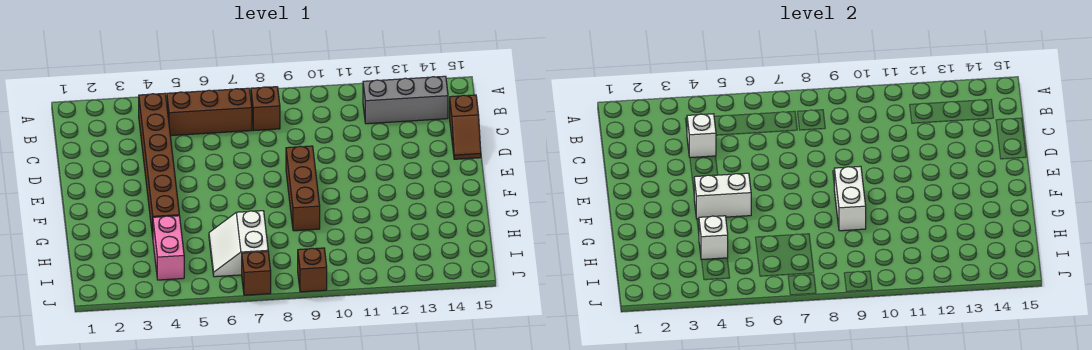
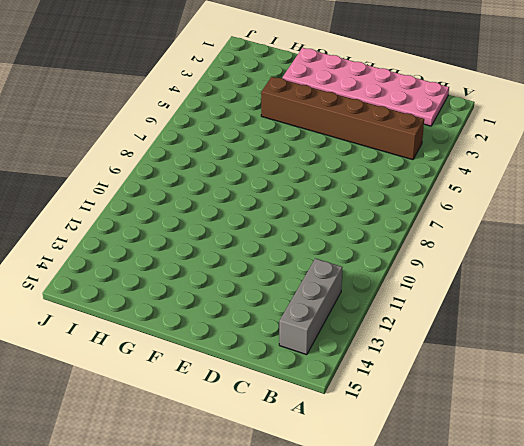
pink plate B1:G2 level 1 -> none
none -> brown brick B5:B7 level 1
none -> brown brick B8 level 1
none -> brown slope C15:D15 level 1 top C

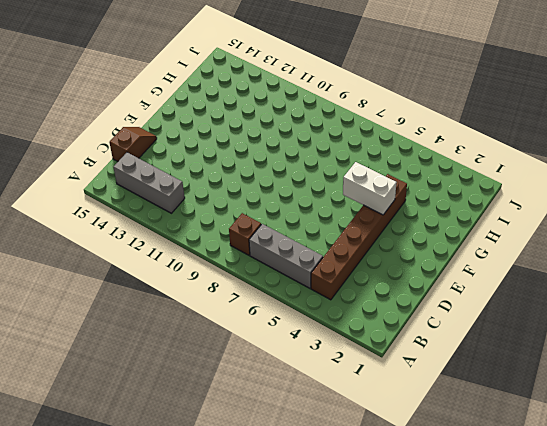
grey brick B5:B7 level 1 -> brown brick B5:B7 level 1
none -> brown brick E9:G9 level 1
none -> pink brick H4:I4 level 1
none -> white slope H6:I7 level 1 top 7

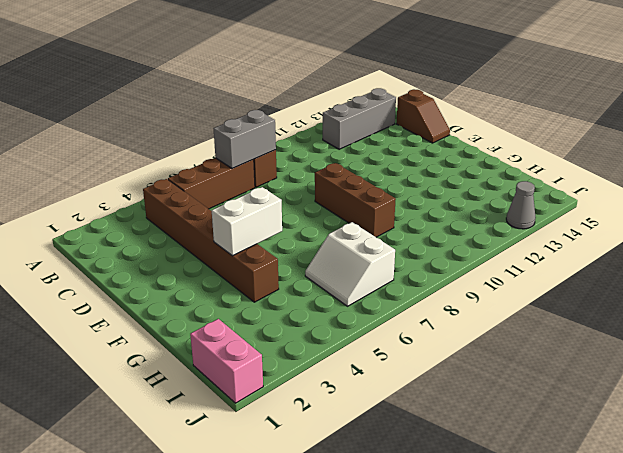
grey brick B7:B8 level 2 -> none
pink brick I1:J1 level 1 -> pink brick H4:I4 level 1
grey cone J13 level 1 -> none
none -> brown brick J7 level 1
none -> brown brick J9 level 1
none -> white brick C4 level 2

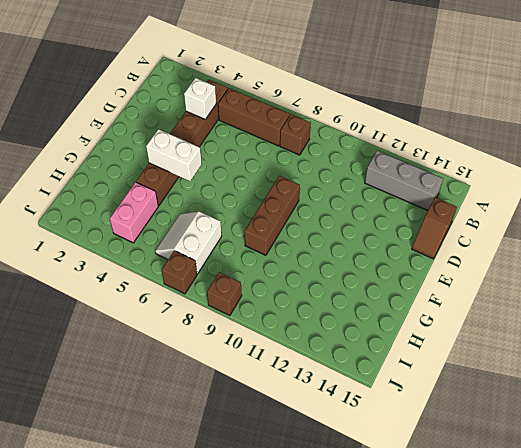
none -> white brick F9:G9 level 2
none -> white brick H4 level 2

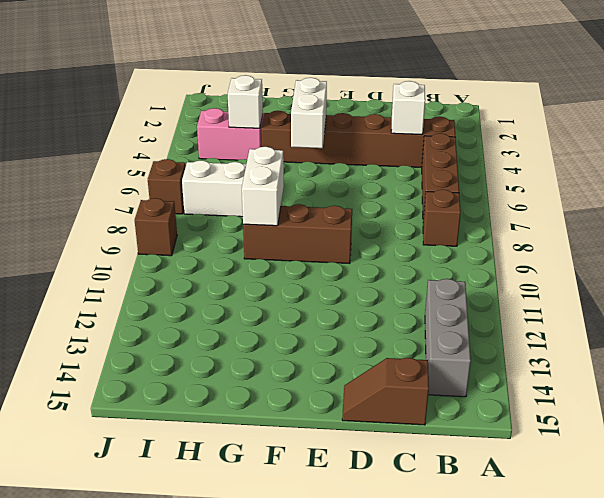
white brick G8:G9 level 2 -> white brick F9:G9 level 2

